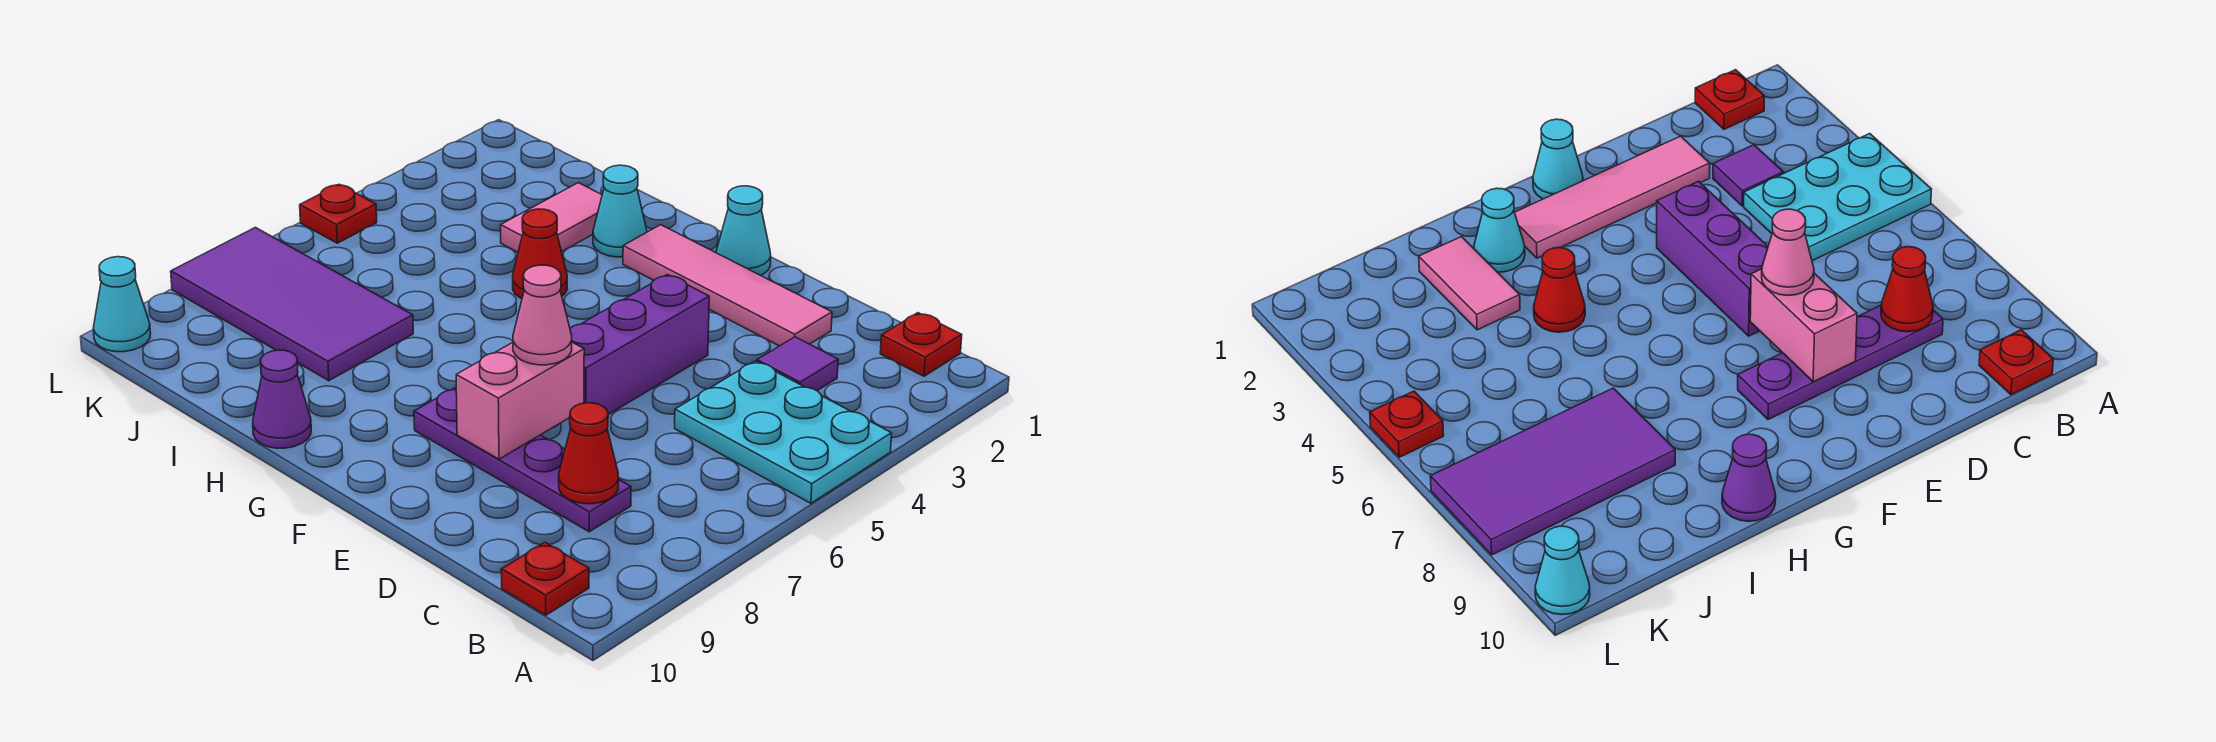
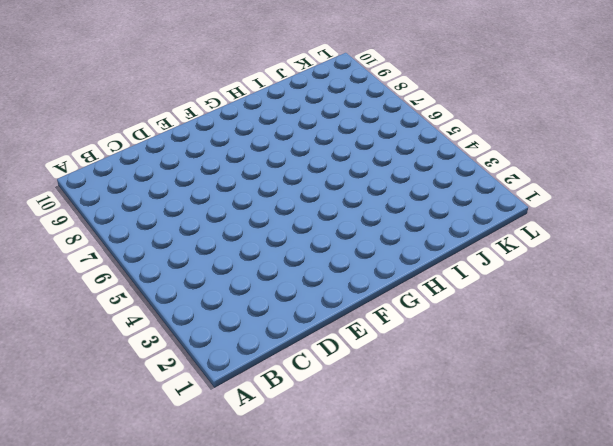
none -> cyan plate A4:C5 level 1
none -> red plate B1 level 1
none -> red plate B10 level 1

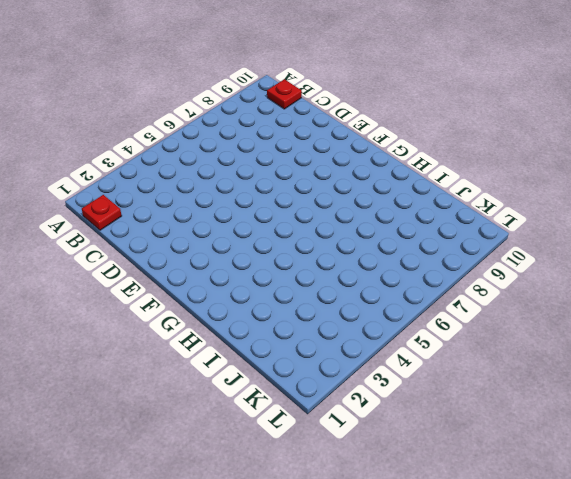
none -> cyan plate A4:C5 level 1
none -> purple tile C3 level 1
none -> purple plate C8:F8 level 1

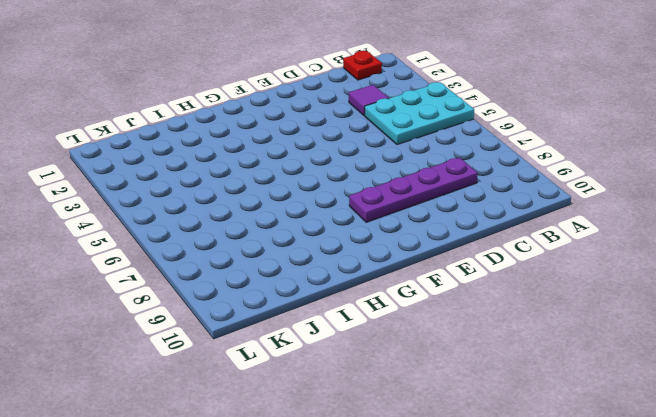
none -> red plate B10 level 1
none -> pink tile D2:G2 level 1
none -> purple brick E4:E6 level 1

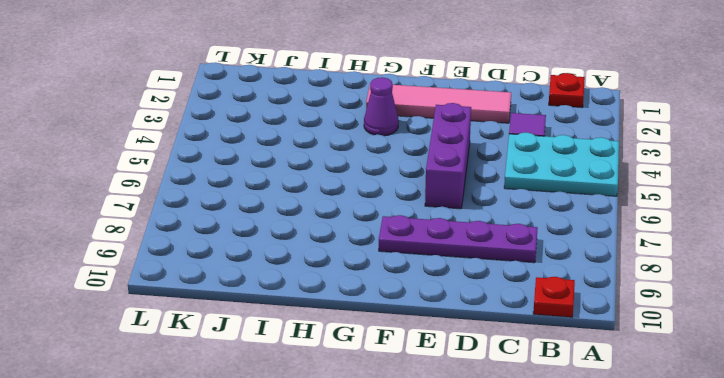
purple cone G3 level 1 -> purple cone H10 level 1
none -> cyan cone F1 level 1
none -> cyan cone H2 level 1
none -> red cone H4 level 1

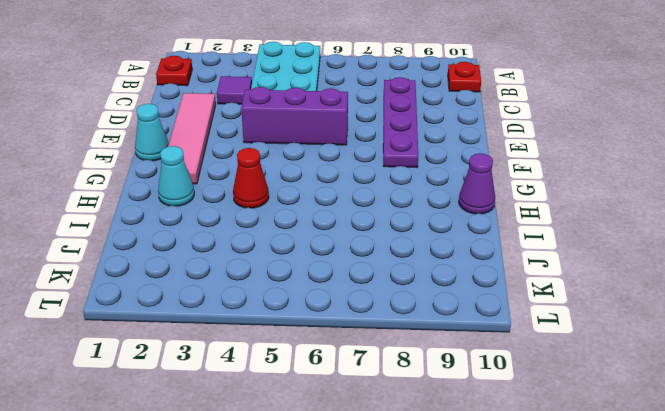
none -> pink tile I2:I3 level 1
none -> purple tile I7:L8 level 1
none -> red plate L5 level 1

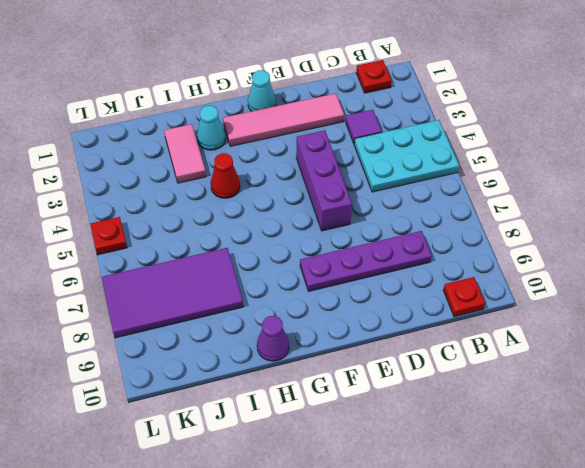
none -> cyan cone L10 level 1
none -> red cone C8 level 2
none -> pink brick E7:E8 level 2

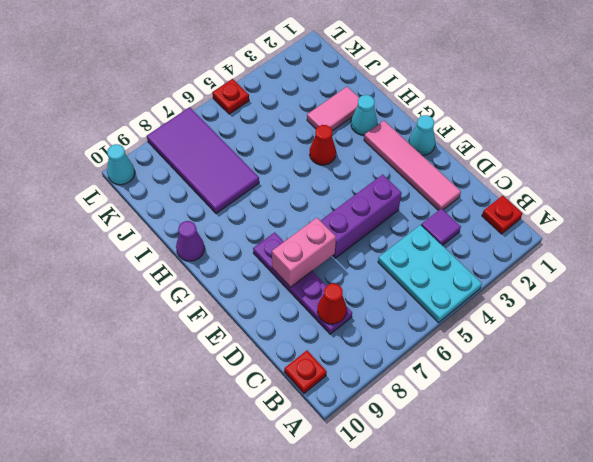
none -> pink cone E7 level 3

